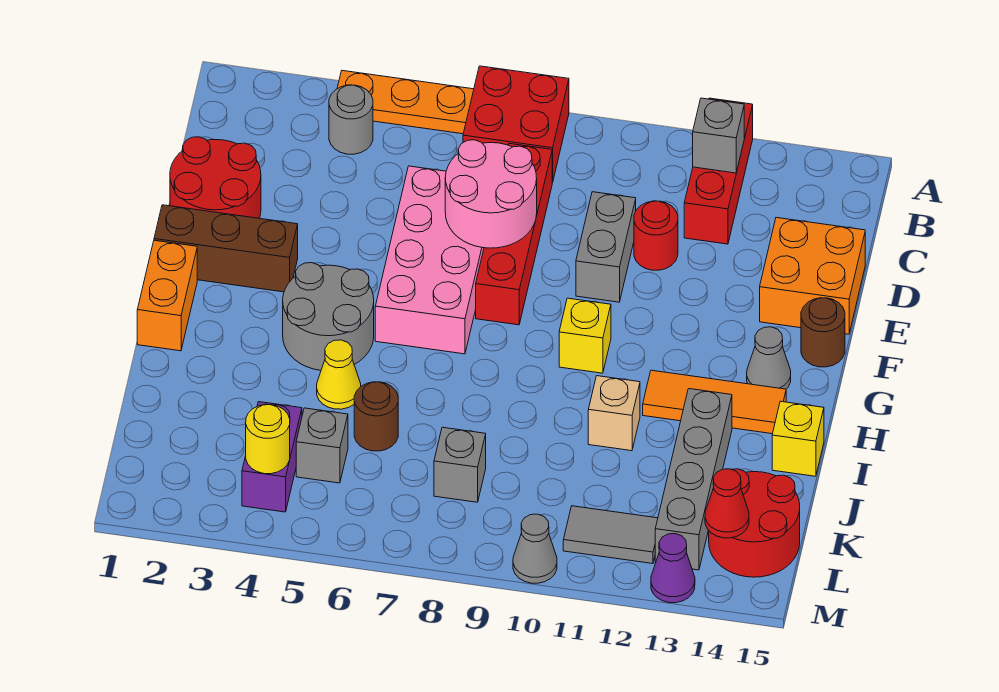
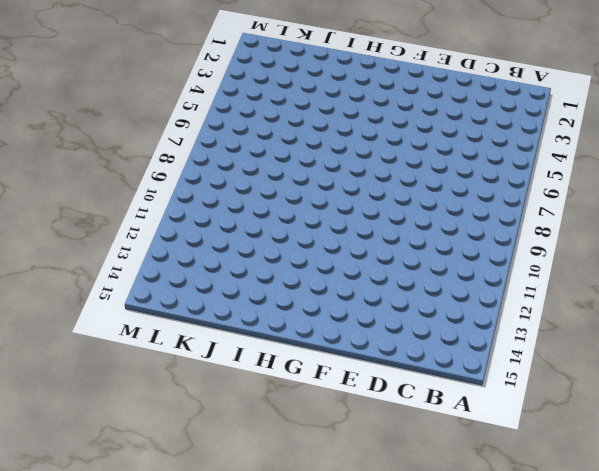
none -> orange plate A4:A6 level 1
none -> red brick A7:B8 level 1
none -> red brick A12:C12 level 1
none -> grey round brick B4 level 1

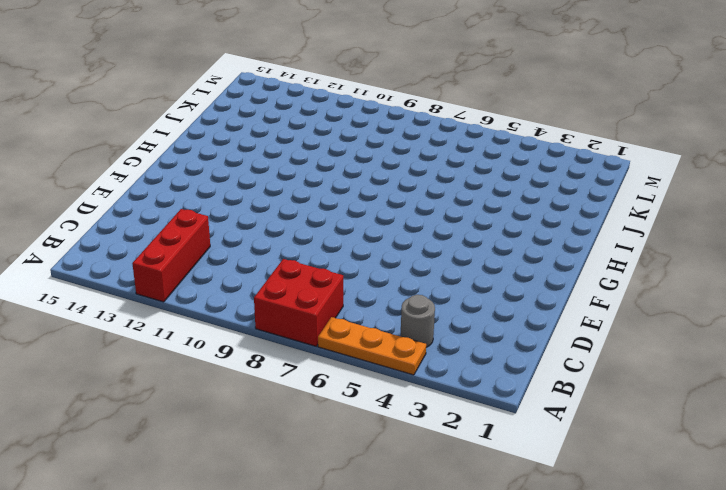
none -> red brick C8:F8 level 1
none -> red round brick D1:E2 level 1
none -> pink brick D6:G7 level 1
none -> grey brick D10:E10 level 1

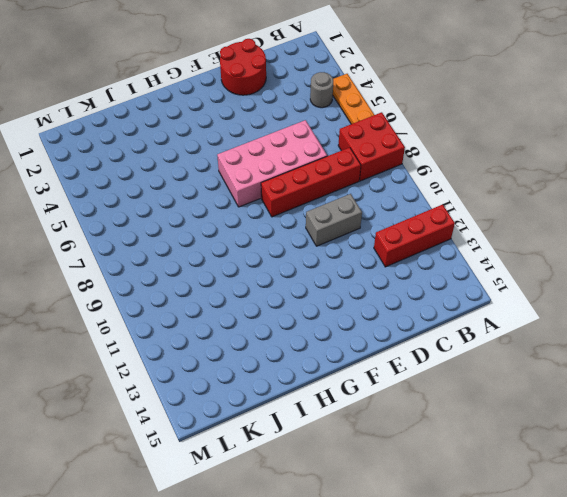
none -> red round brick D11 level 1
none -> orange brick D14:E15 level 1
none -> brown brick F1:F3 level 1
none -> brown round brick F15 level 1

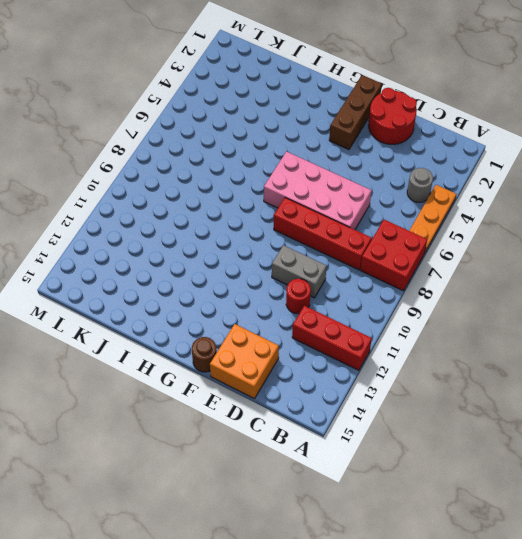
none -> orange brick G1:H1 level 1
none -> grey round brick G4:H5 level 1
none -> yellow brick G10 level 1
none -> grey cone G14 level 1

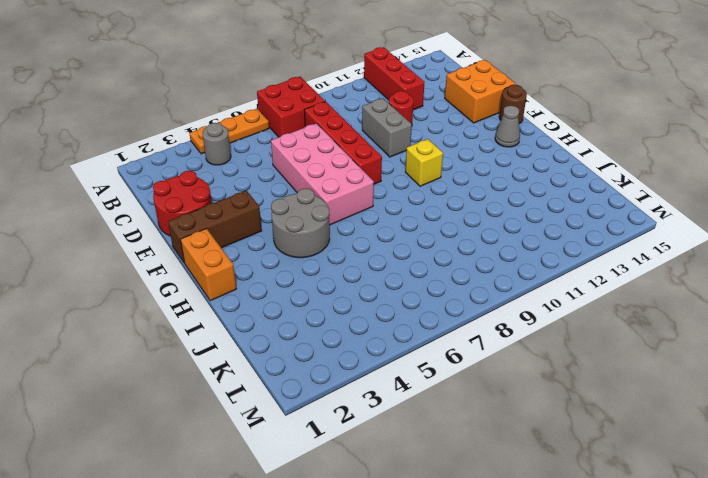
none -> orange tile H12:H14 level 1
none -> yellow cone I5 level 1
none -> tan brick I11 level 1
none -> grey brick I13:L13 level 1

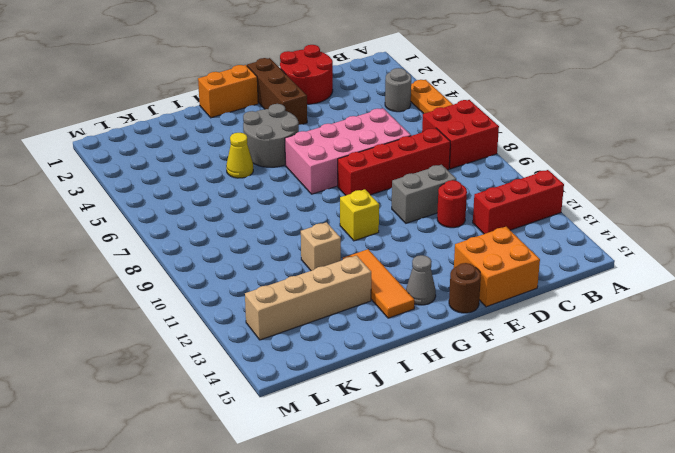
tan brick I13:L13 level 1 -> grey brick I13:L13 level 1
none -> yellow brick I15 level 1
none -> brown round brick J6 level 1
none -> purple brick K4:L4 level 1
none -> grey brick K5 level 1

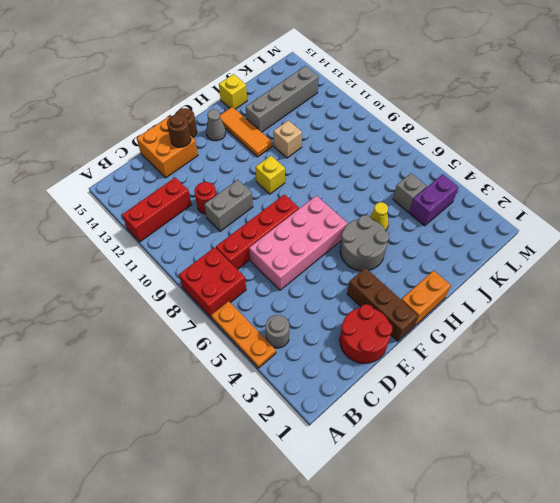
brown round brick E14 level 2 -> brown round brick J6 level 1
none -> grey brick K8 level 1
none -> red round brick K14:L15 level 1
none -> grey tile L11:L12 level 1
none -> grey cone M10 level 1

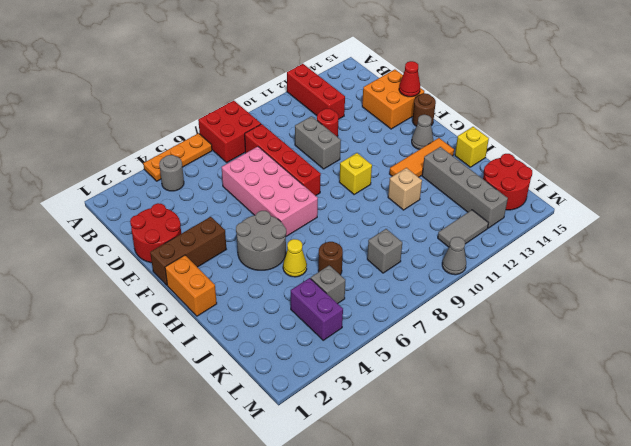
red cone E15 level 2 -> red cone L14 level 2
none -> purple cone M13 level 1
none -> grey brick B12 level 2
none -> pink round brick D7:E8 level 2
none -> yellow round brick L4 level 2

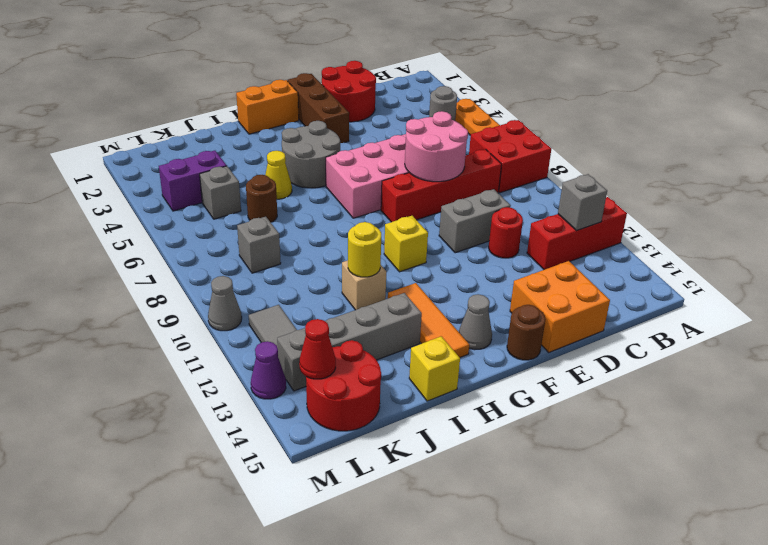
yellow round brick I11 level 2 -> yellow round brick L4 level 2

